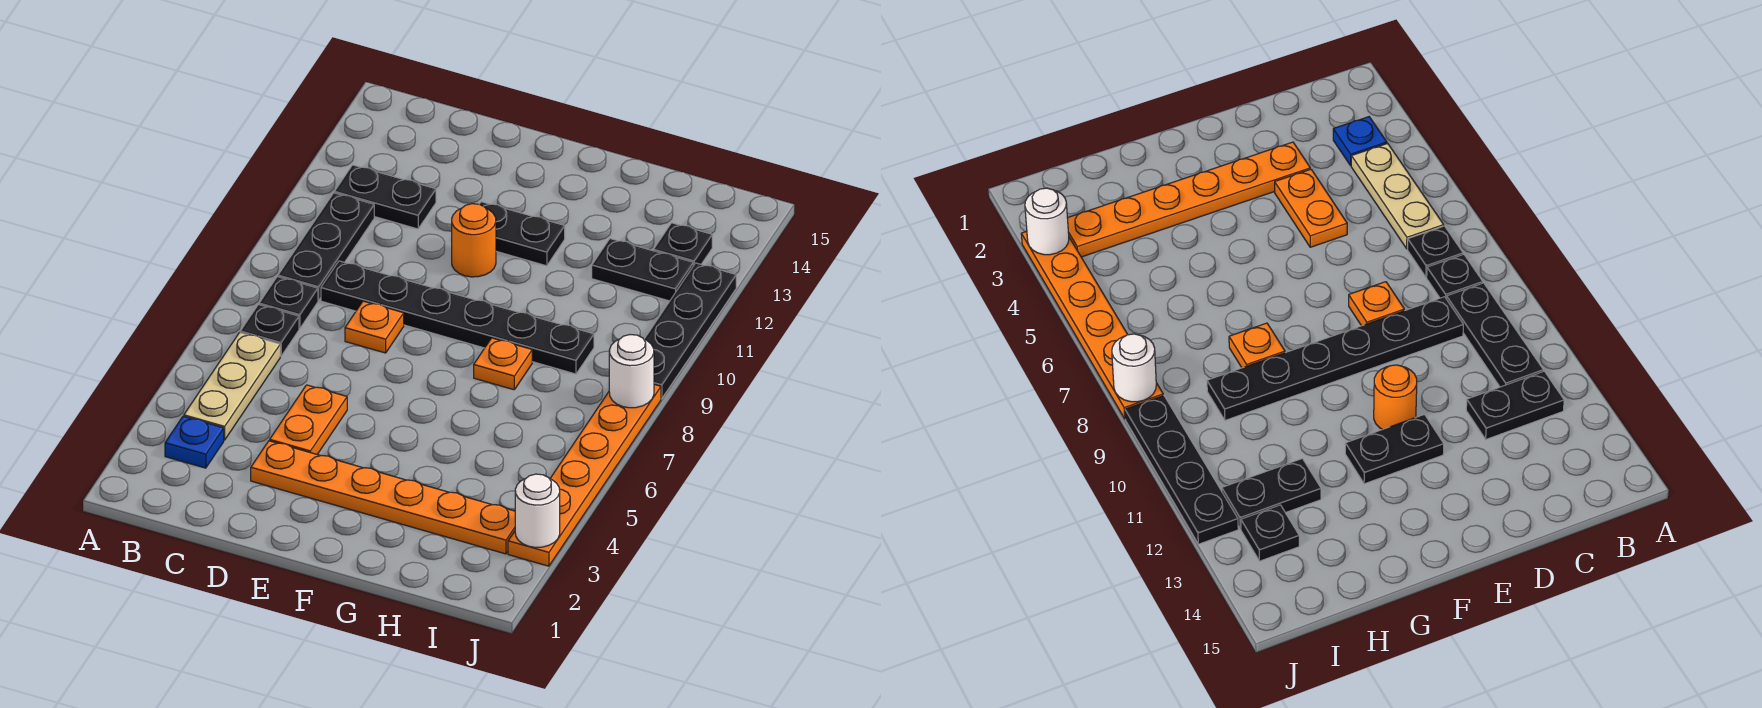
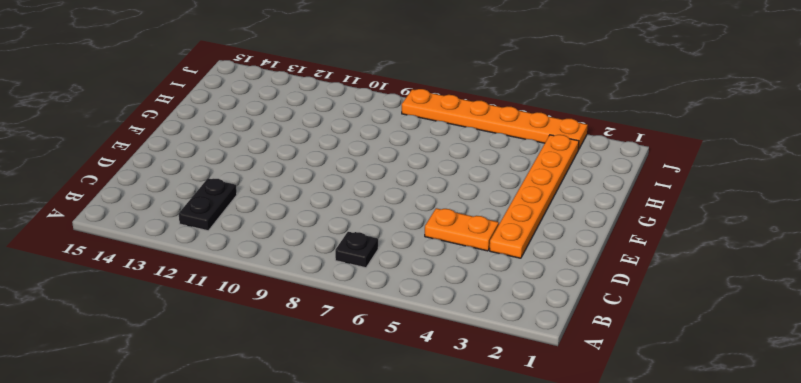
none -> blue plate B3 level 1
none -> tan plate B4:B6 level 1
none -> black plate B8 level 1

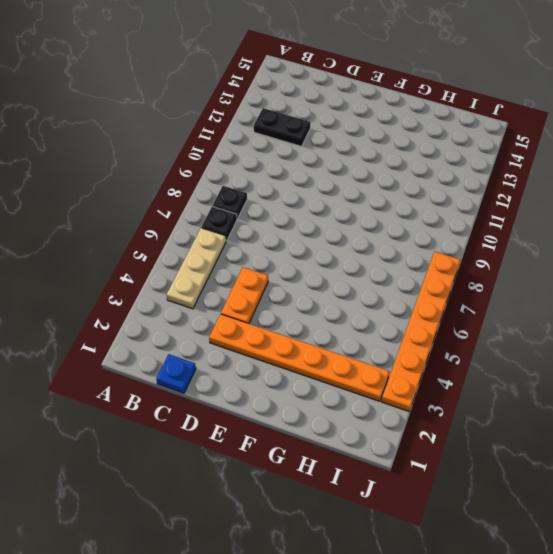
blue plate C1 level 1 -> blue plate B3 level 1
none -> black plate B9:B11 level 1
none -> black plate C9:H9 level 1
none -> orange plate D8 level 1

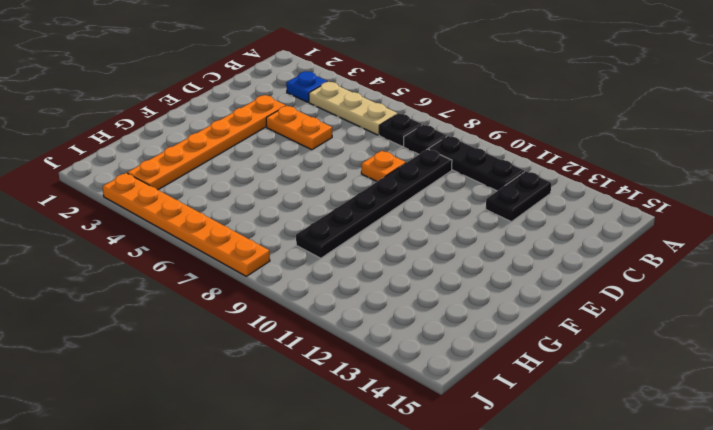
none -> orange round brick E11 level 1
none -> black plate E12:F12 level 1
none -> orange plate G8 level 1

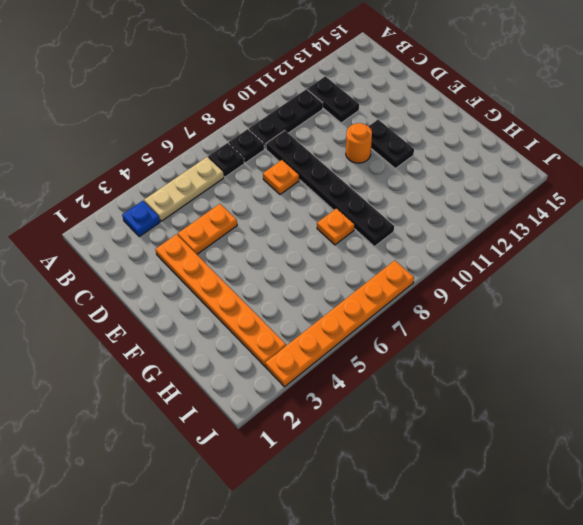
none -> black plate H12:I12 level 1
none -> black plate I13 level 1
none -> black plate J9:J12 level 1

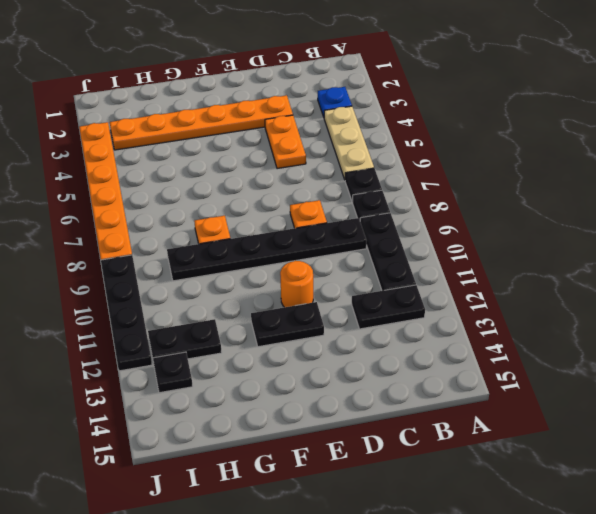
none -> white round brick J3 level 2
none -> white round brick J8 level 2

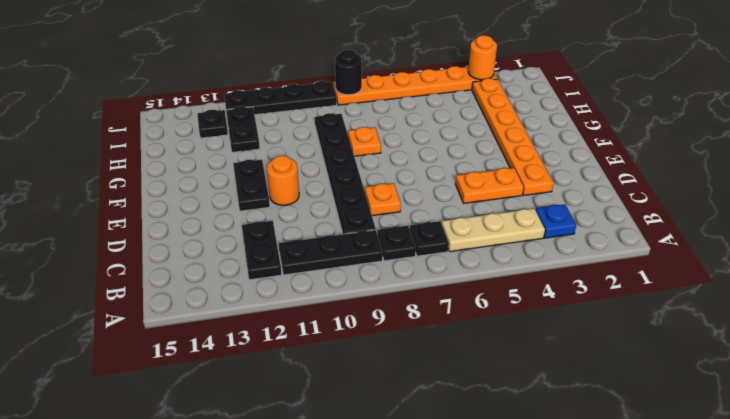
orange round brick J3 level 2 -> white round brick J3 level 2
black round brick J8 level 2 -> white round brick J8 level 2

